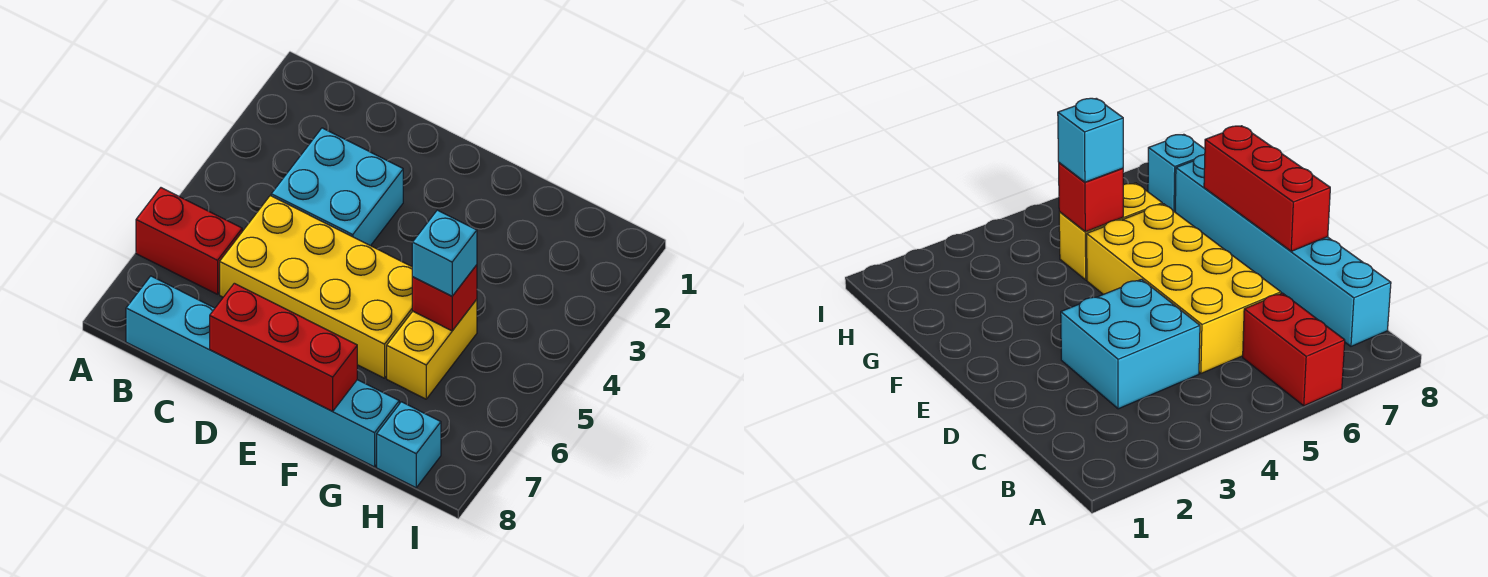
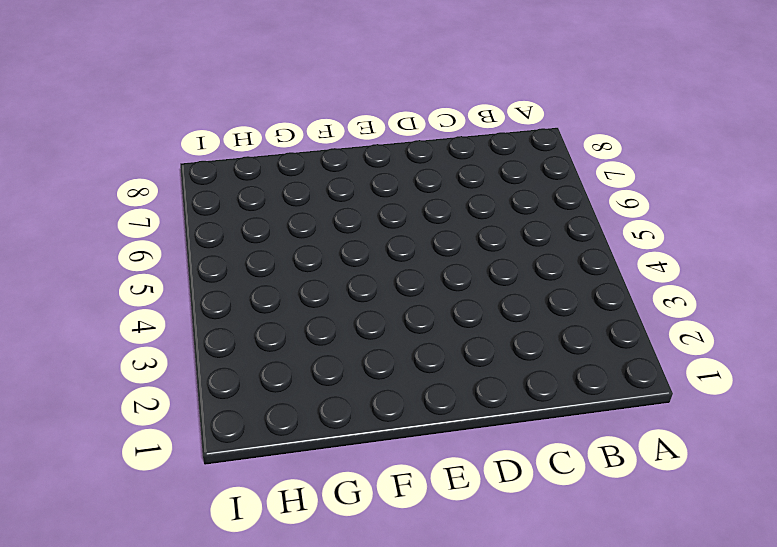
none -> red brick A6:B6 level 1
none -> cyan brick B8:G8 level 1

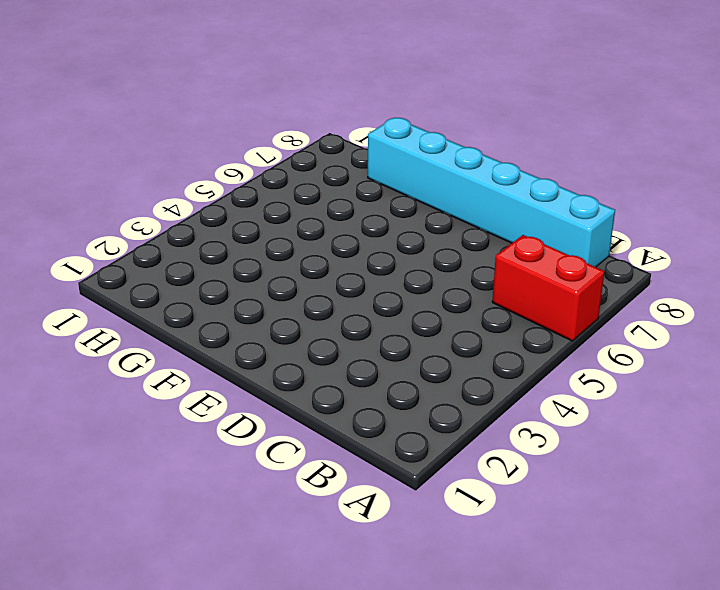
none -> cyan brick C3:D4 level 1
none -> yellow brick C5:F6 level 1

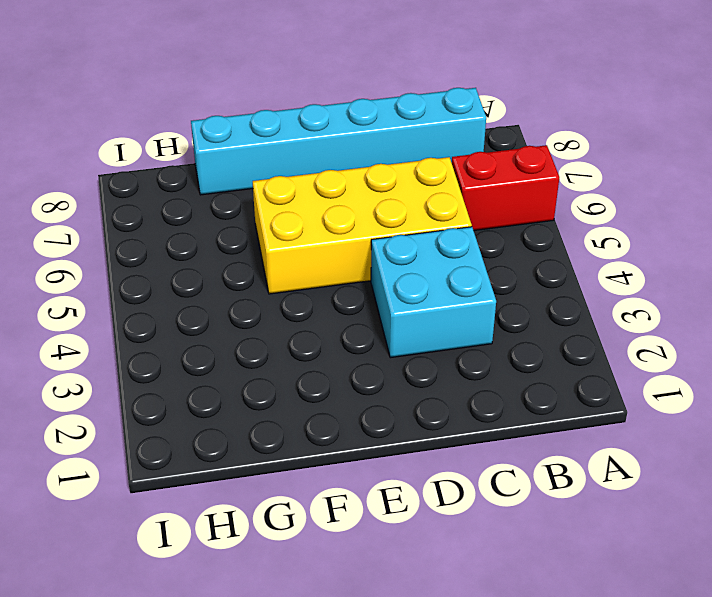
none -> yellow brick G5:G6 level 1
none -> cyan brick H8 level 1

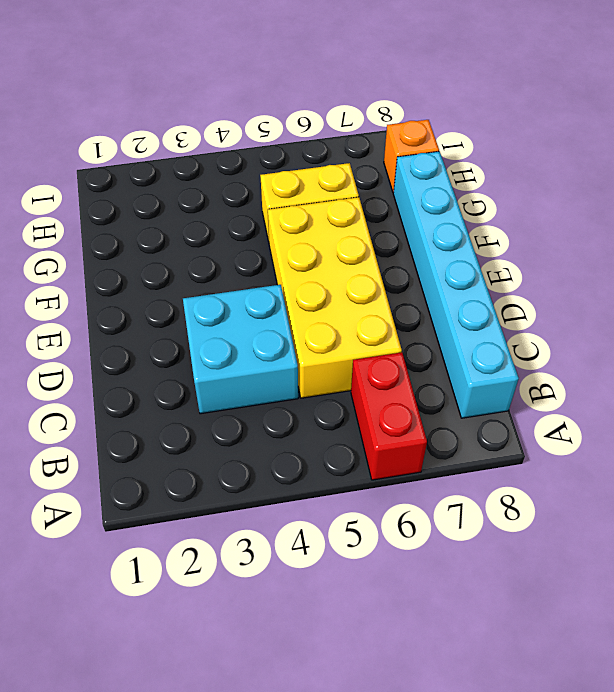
orange brick H8 level 1 -> cyan brick H8 level 1
none -> red brick D8:F8 level 2
none -> red brick G5 level 2

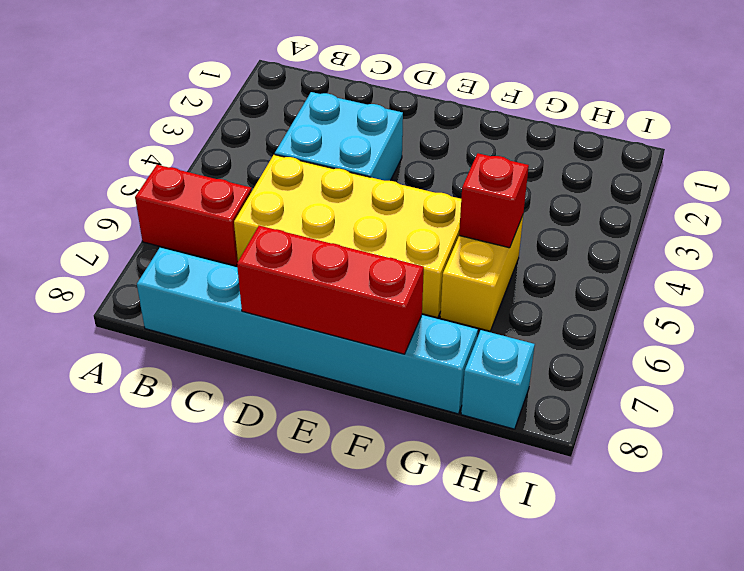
none -> cyan brick G5 level 3

